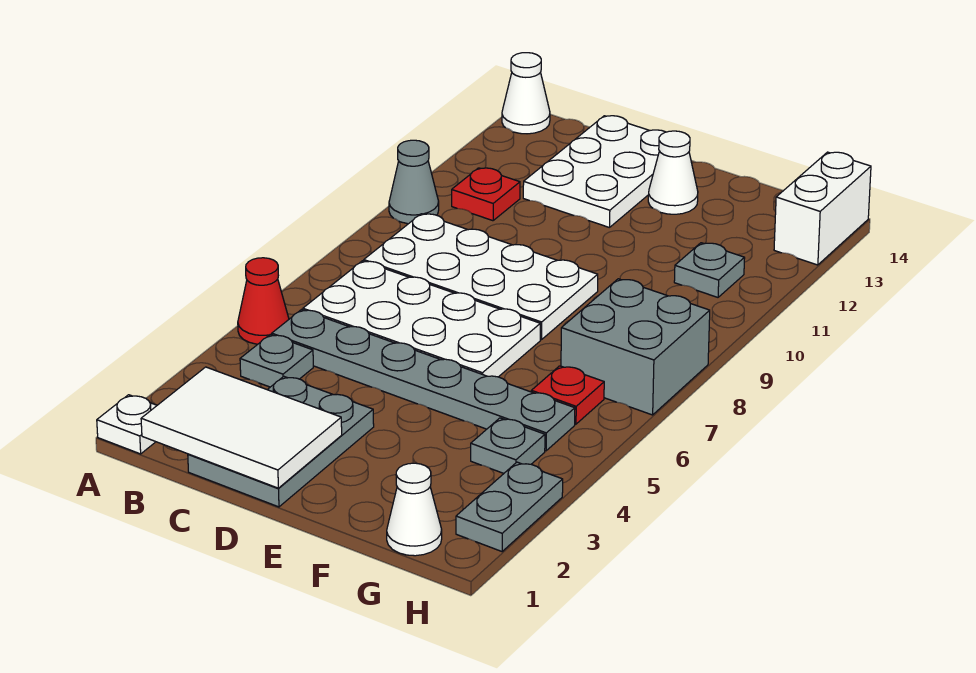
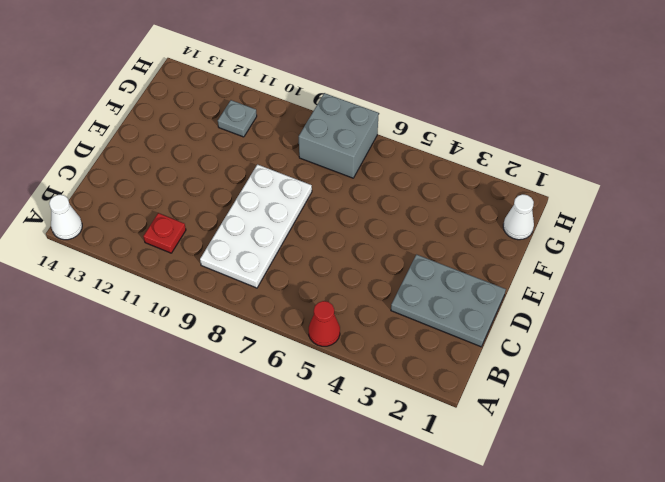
none -> white plate A1 level 1
none -> grey cone A10 level 1
none -> grey plate B4 level 1

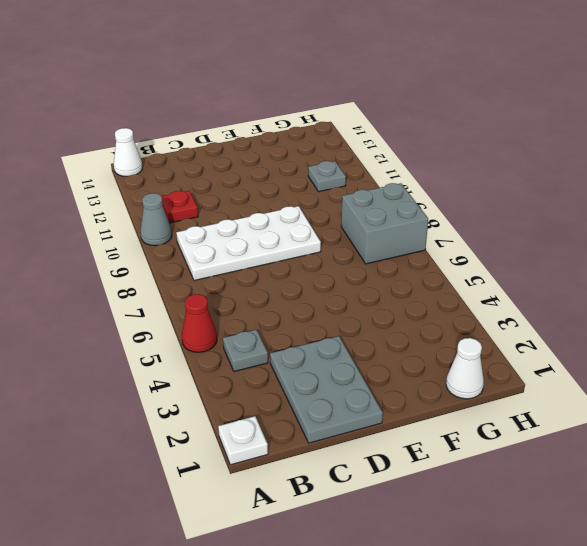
none -> grey plate B5:G5 level 1
none -> white plate B6:E7 level 1
none -> white plate C12:D14 level 1

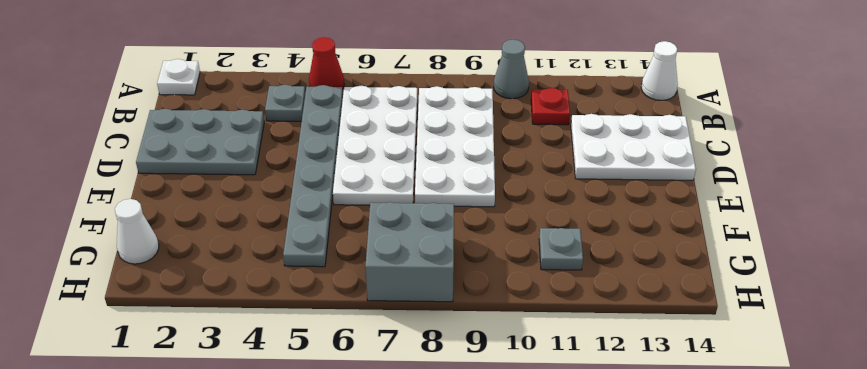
none -> white cone E13 level 1
none -> grey plate G4 level 1
none -> red plate G6 level 1

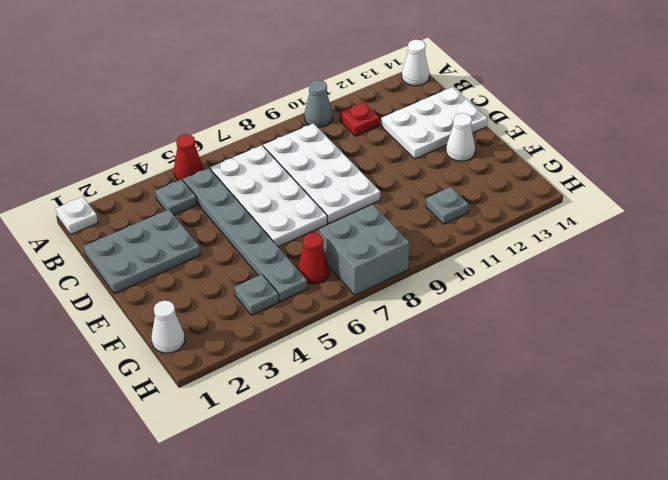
red cone G6 level 1 -> red plate G6 level 1
none -> grey plate H2:H3 level 1
none -> white brick H13:H14 level 1
none -> white tile B1:D2 level 2

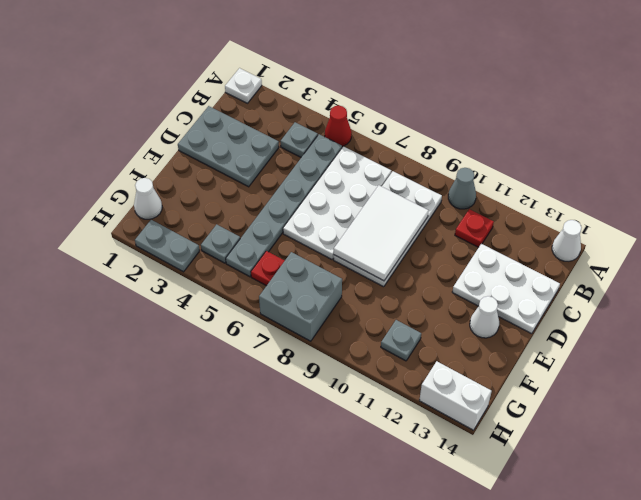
white tile C8:E9 level 2 -> white tile B1:D2 level 2

